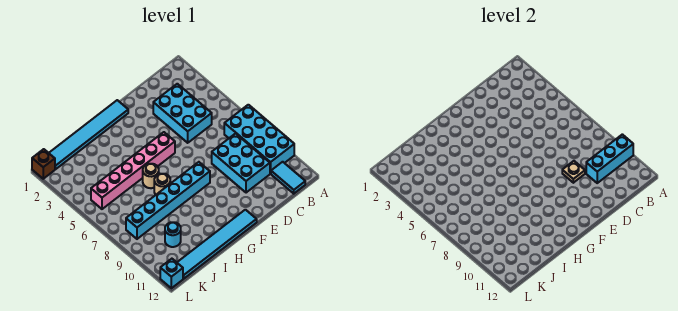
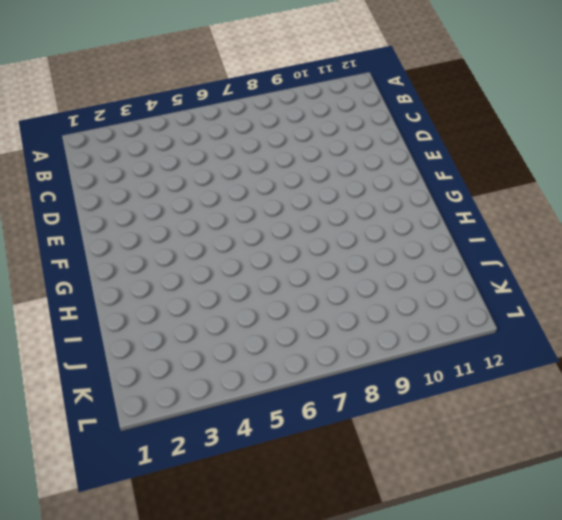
none -> cyan brick A7:B10 level 1
none -> cyan tile B11:B12 level 1
none -> cyan brick C3:D5 level 1

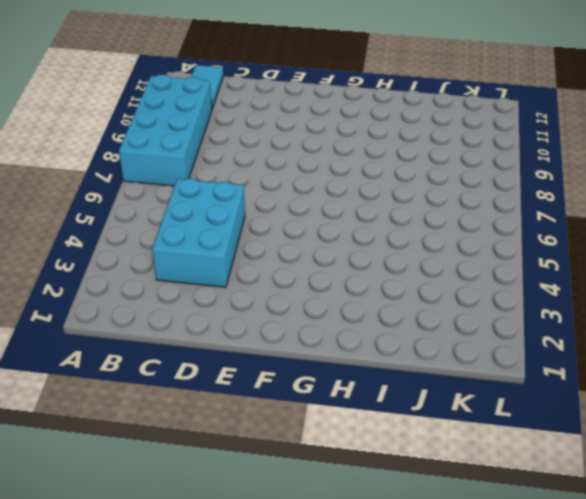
none -> cyan brick C8:D10 level 1
none -> cyan tile F1:K1 level 1
none -> pink brick F5:K5 level 1

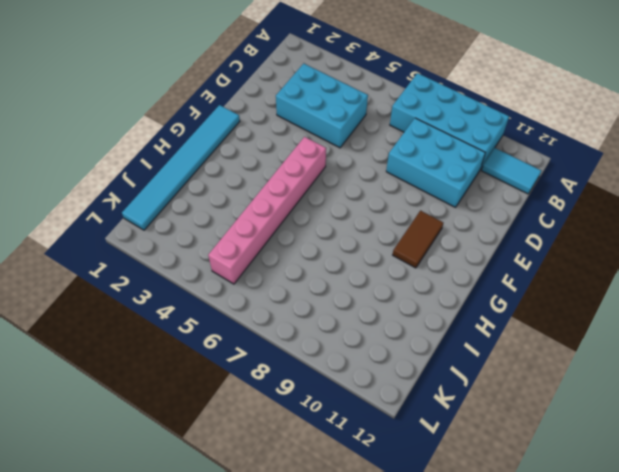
brown tile F10:G10 level 1 -> none
none -> cyan brick F8:K8 level 1
none -> cyan tile F12:K12 level 1
none -> tan round brick H6 level 1

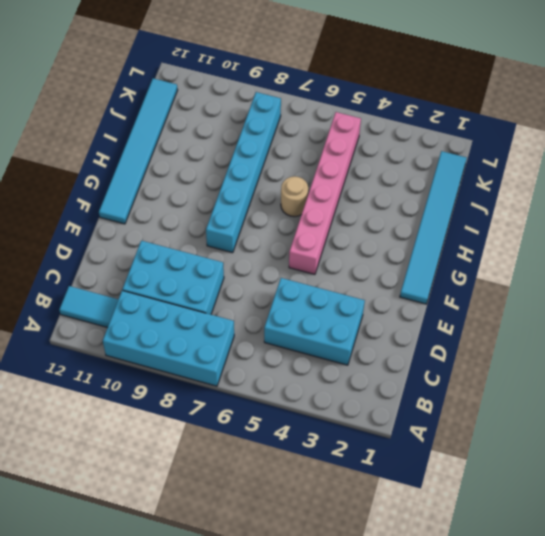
none -> tan round brick H7 level 1
none -> cyan round brick J10 level 1
none -> brown brick L1 level 1

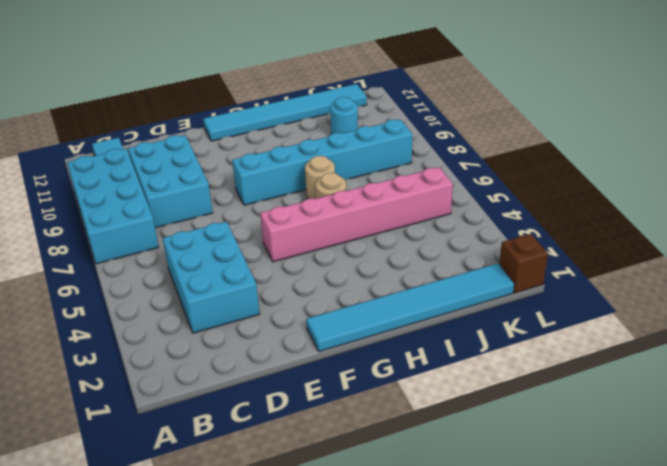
none -> cyan brick L12 level 1
none -> cyan brick A10:C10 level 2
none -> tan plate D9 level 2

